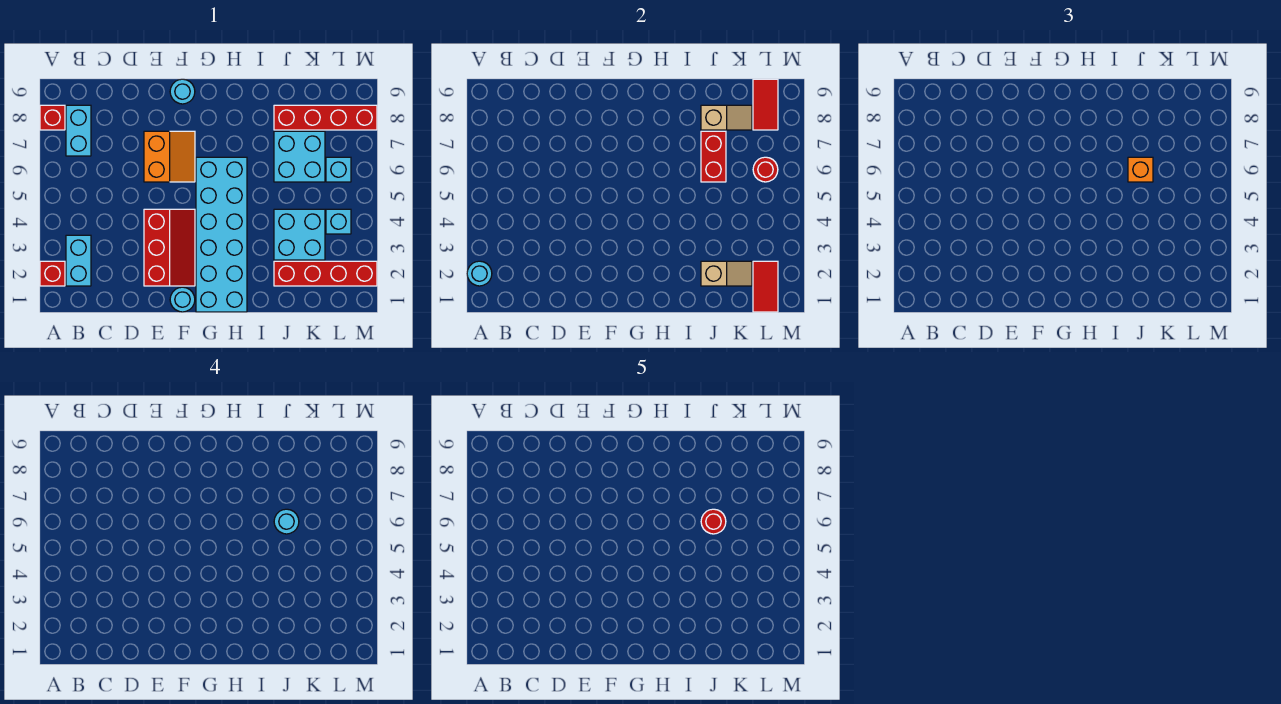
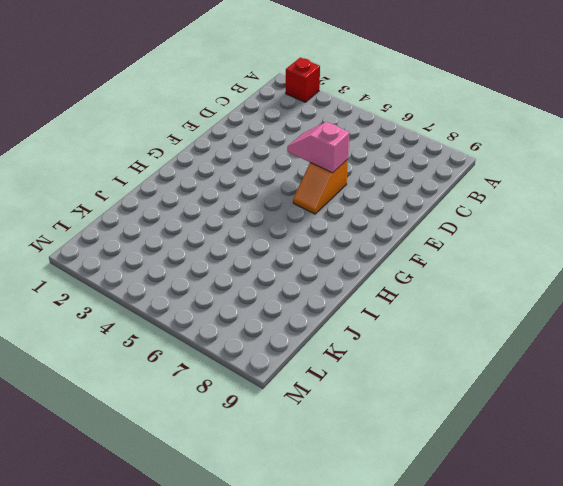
pink slope E5:E6 level 2 top 6 -> none
orange slope E6:F6 level 1 top E -> orange slope E6:F7 level 1 top E
none -> red brick A8 level 1
none -> cyan brick B2:B3 level 1
none -> cyan brick B7:B8 level 1

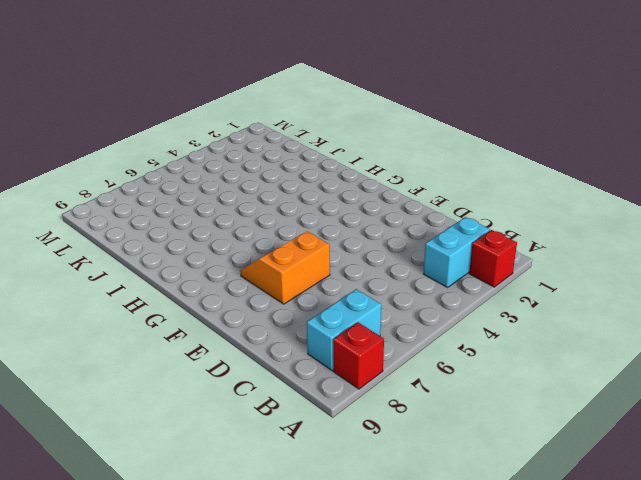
none -> red slope E2:F4 level 1 top E
none -> cyan round brick F1 level 1
none -> cyan round brick F9 level 1

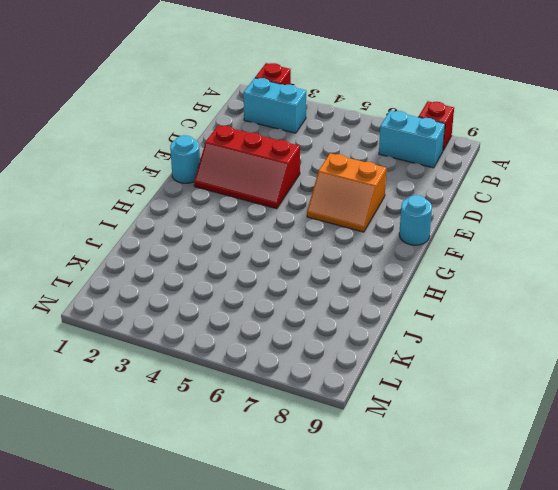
none -> cyan brick G1:H6 level 1
none -> red brick J2:M2 level 1
none -> cyan brick J3:K4 level 1

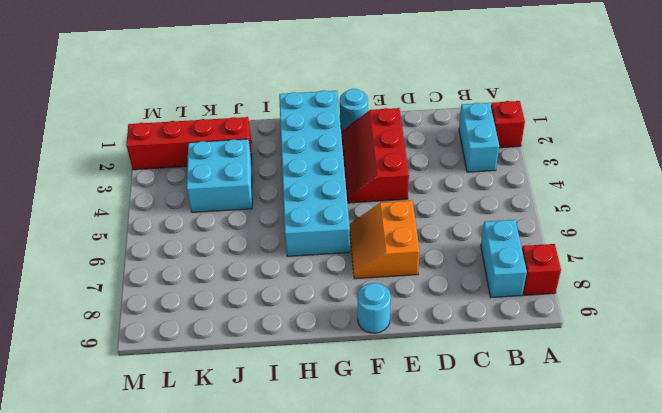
none -> cyan brick J6:K7 level 1
none -> red brick J8:M8 level 1
none -> cyan brick L4 level 1

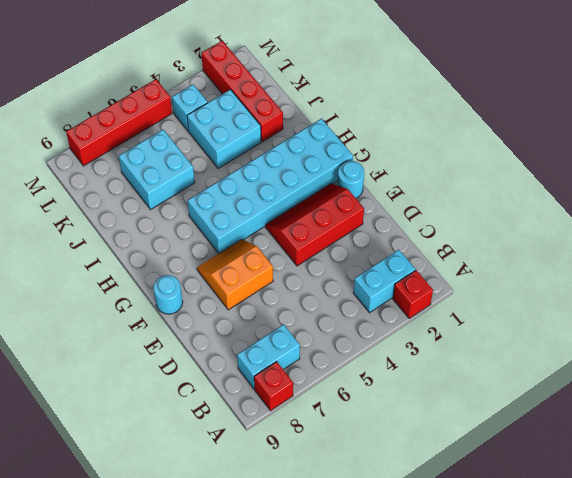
red brick M5:M8 level 1 -> red brick J8:M8 level 1
none -> cyan brick L6 level 1
none -> cyan round brick A2 level 2
none -> tan slope J2:K2 level 2 top J

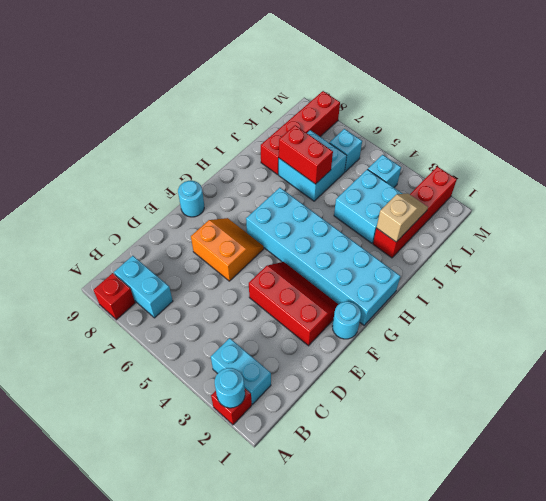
none -> tan slope J8:K8 level 2 top J
none -> red tile L1:L2 level 2
none -> red round brick L6 level 2

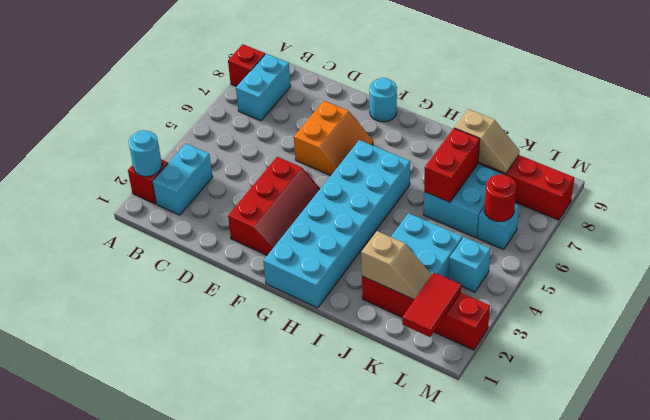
none -> cyan round brick F1 level 1
none -> red tile L8:L9 level 2
none -> orange brick J6 level 3

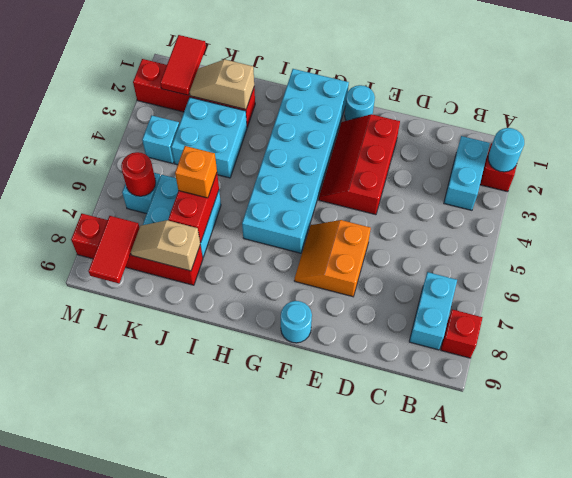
none -> cyan round brick J6 level 4
none -> red round brick J6 level 5

